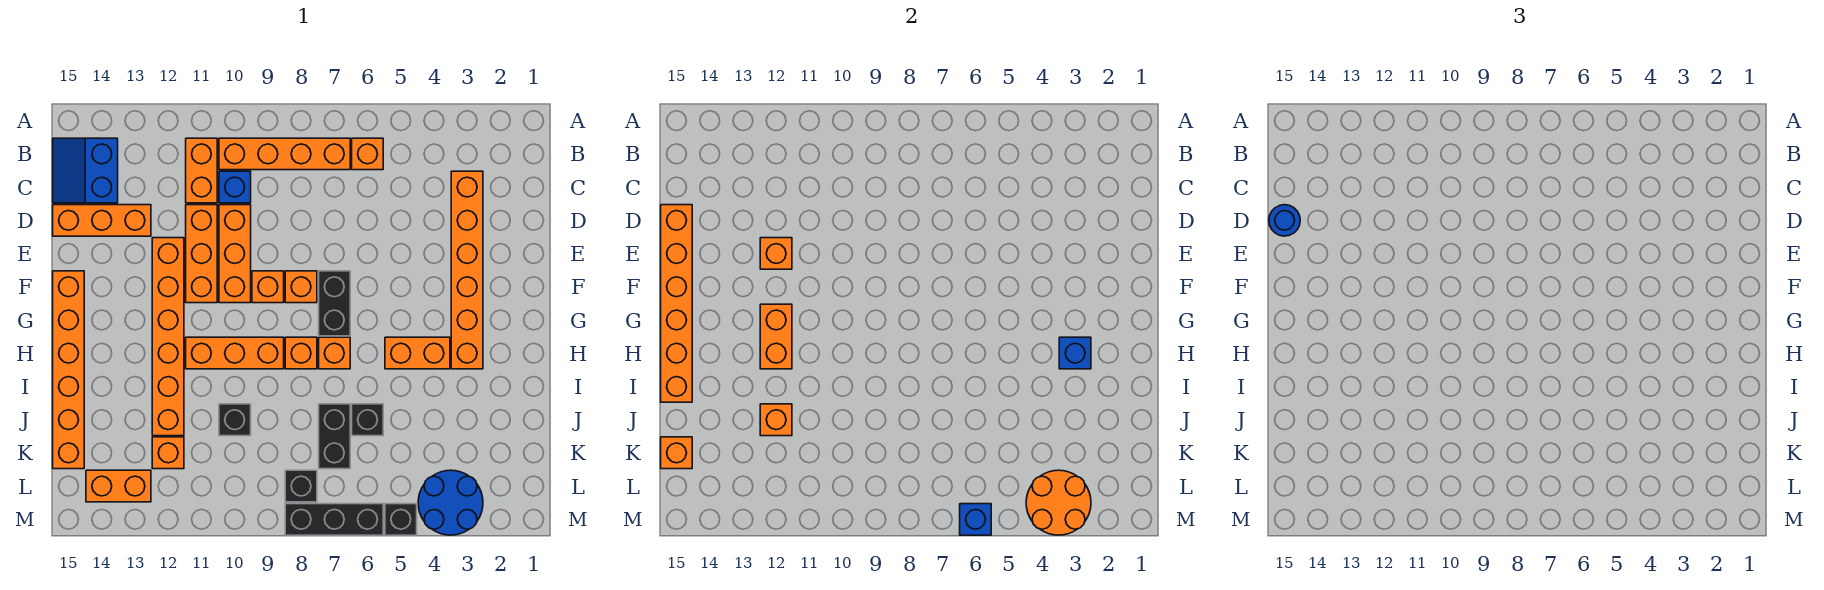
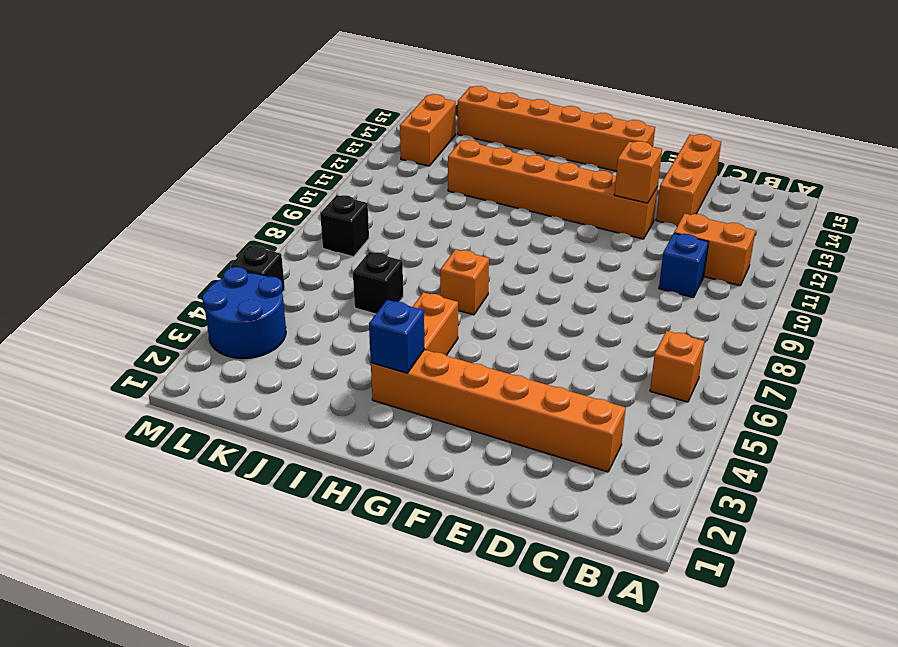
none -> orange brick B7:B10 level 1
none -> blue slope B14:C15 level 1 top 14
none -> orange brick D10:F10 level 1
none -> orange brick D11:F11 level 1

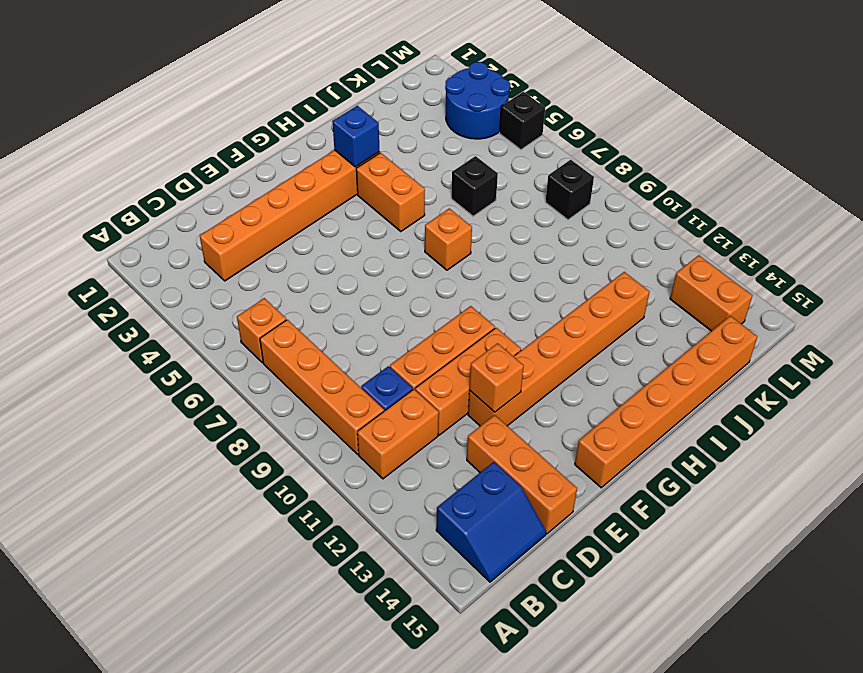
none -> black brick F7:G7 level 1
none -> orange brick F8 level 1
none -> orange brick F9 level 1
none -> orange brick H8 level 1

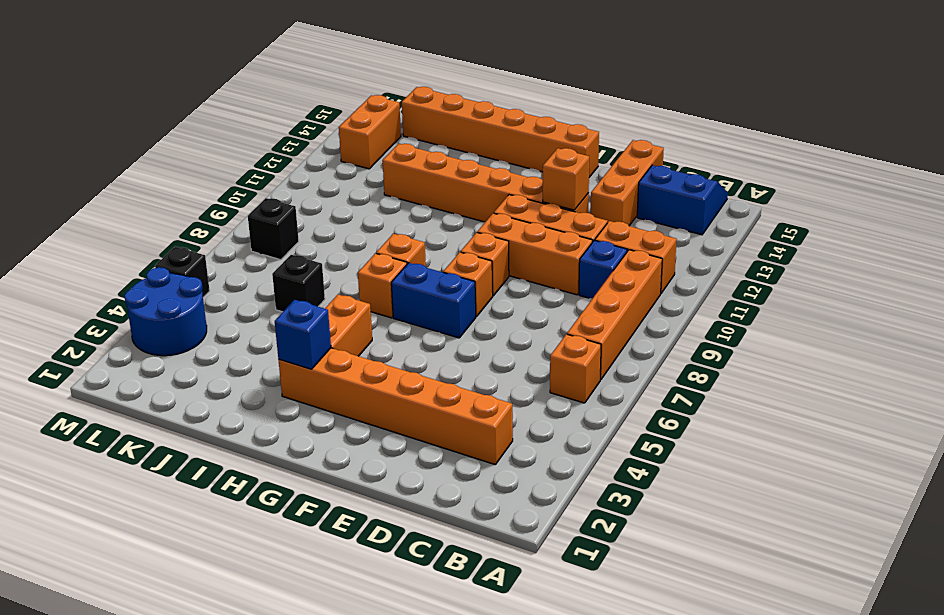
blue brick F7:G7 level 1 -> black brick F7:G7 level 1
none -> orange brick H9:H11 level 1
none -> black brick J7:K7 level 1
none -> black brick J10 level 1
none -> orange brick K12 level 1

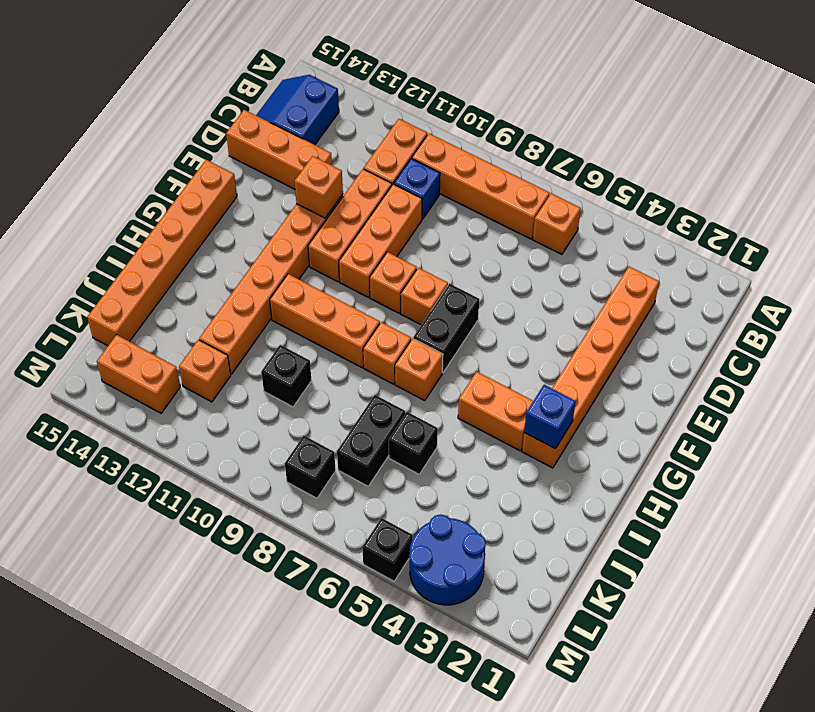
none -> black brick M6:M8 level 1
none -> orange brick D15:I15 level 2
none -> orange brick G12:H12 level 2
none -> orange brick J12 level 2

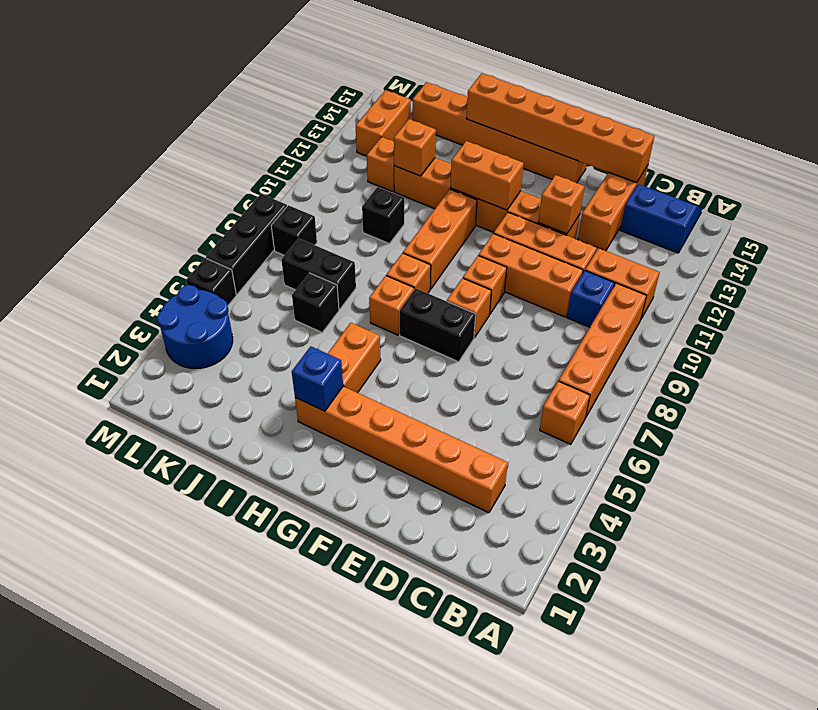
none -> orange brick K15 level 2
none -> orange round brick L3:M4 level 2
none -> blue brick M6 level 2
none -> blue round brick D15 level 3

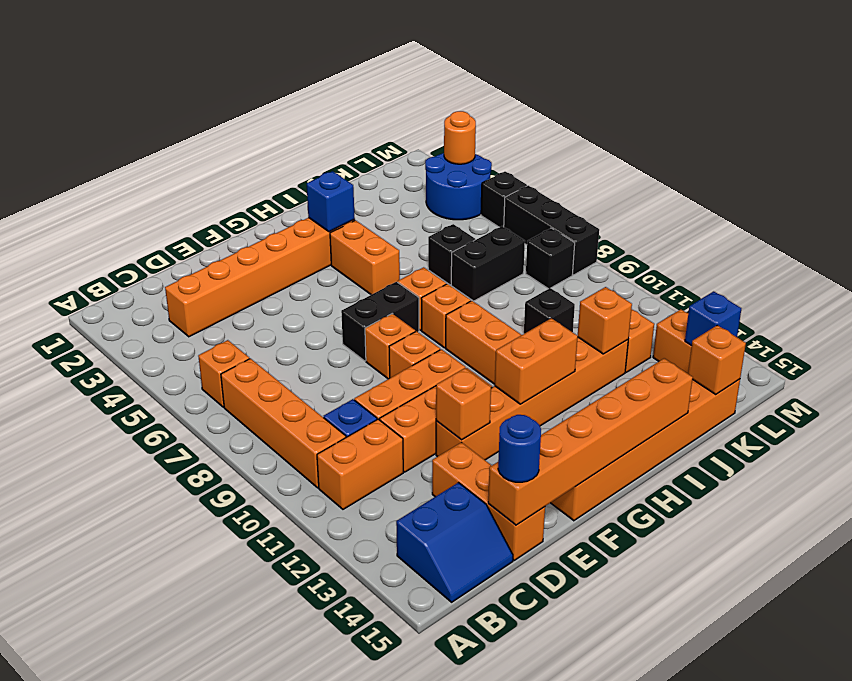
blue brick L14 level 2 -> blue brick M6 level 2
orange round brick M3 level 2 -> orange round brick L3:M4 level 2

